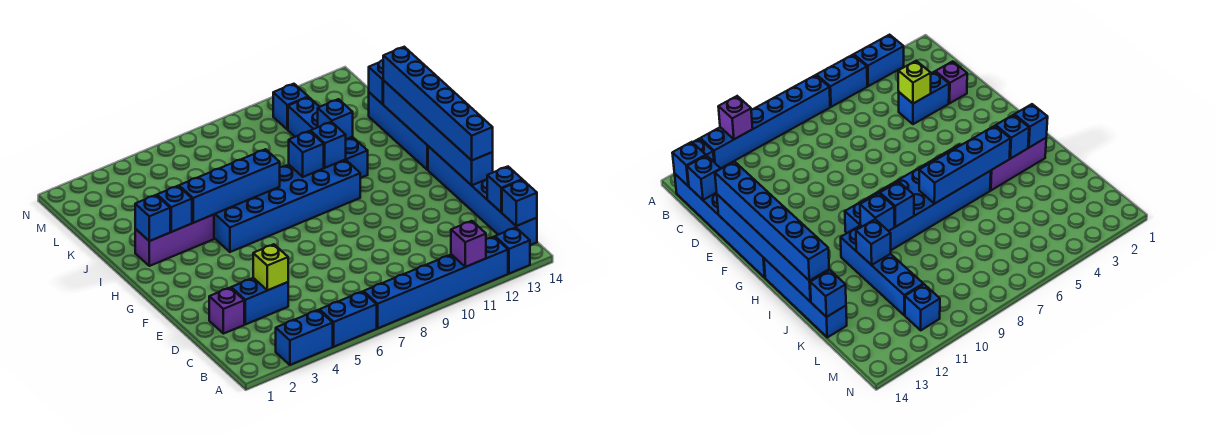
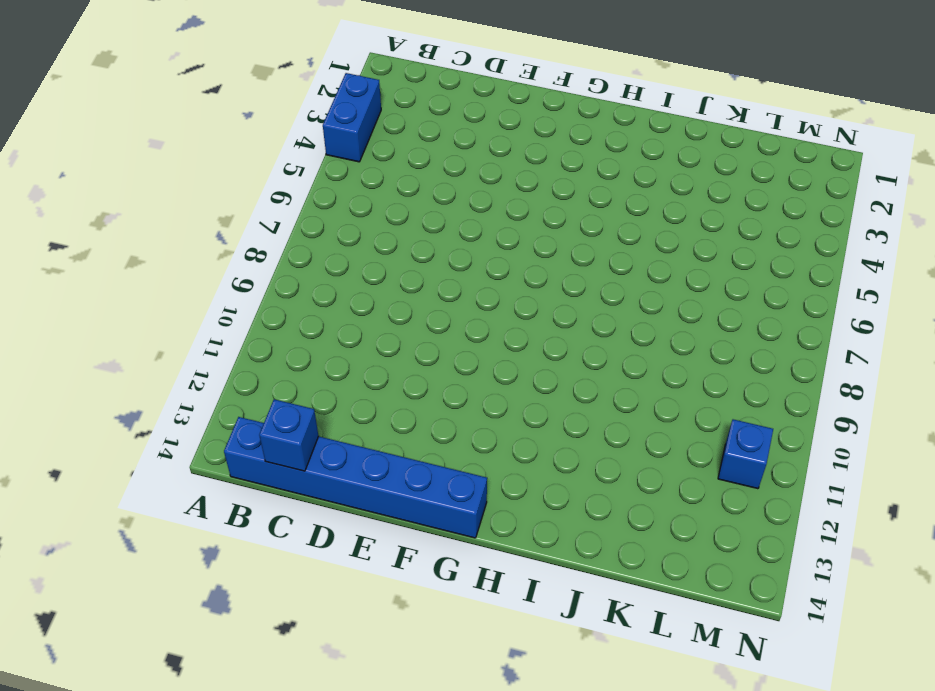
none -> blue brick A5:A6 level 1
none -> blue brick A7:A12 level 1
none -> blue brick A13 level 1

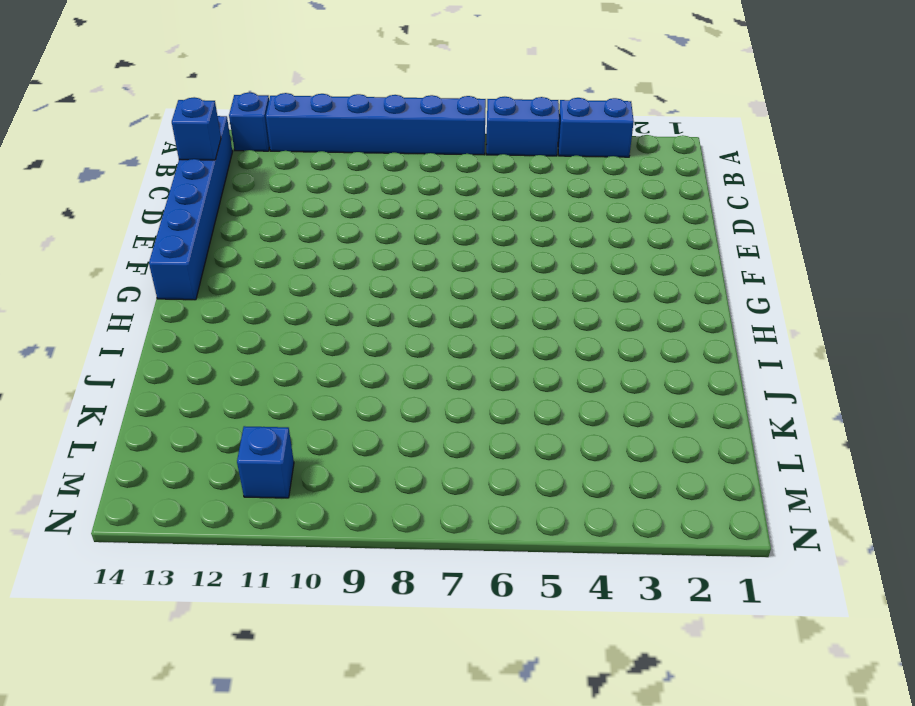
none -> purple brick D2 level 1
none -> blue brick D3:D4 level 1
none -> blue brick H5:I10 level 1

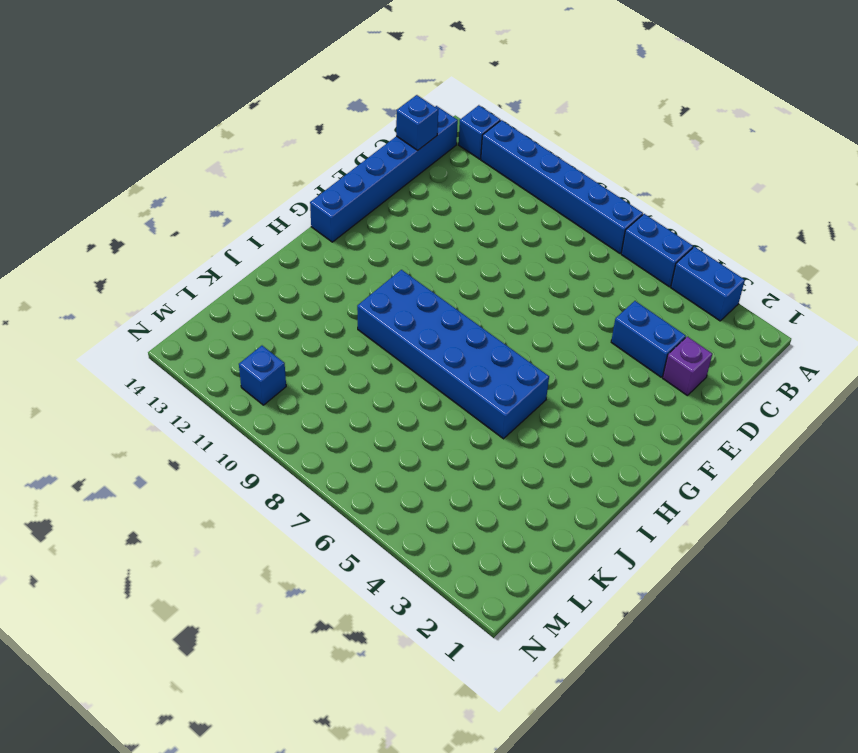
none -> blue brick H14:K14 level 1
none -> purple brick I2:I4 level 1
none -> blue brick I11:L11 level 1

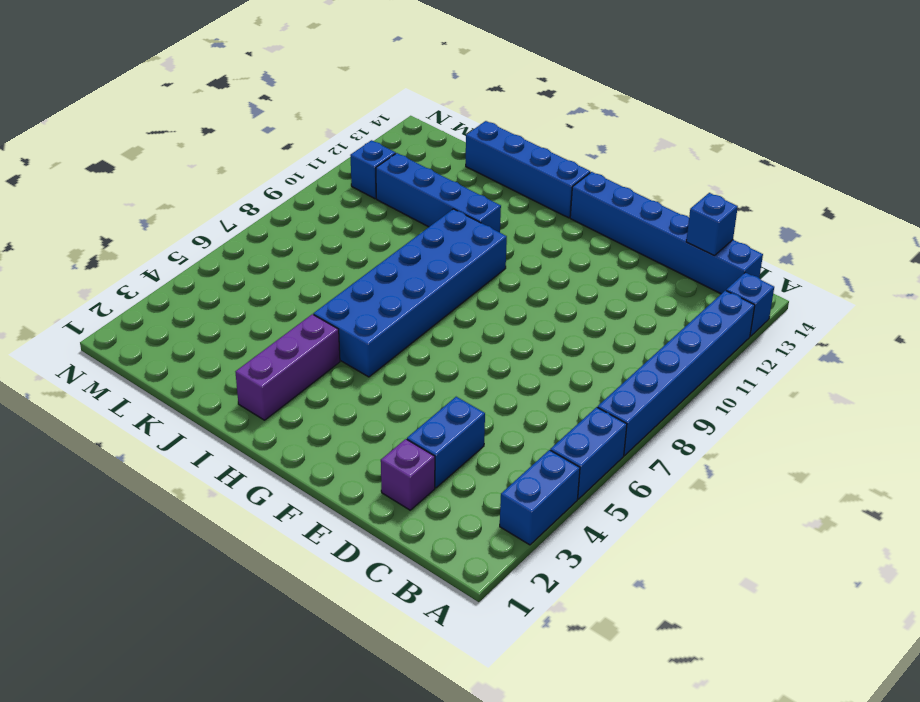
none -> purple brick A11 level 2
none -> blue brick B14 level 2
none -> lime brick D4 level 2

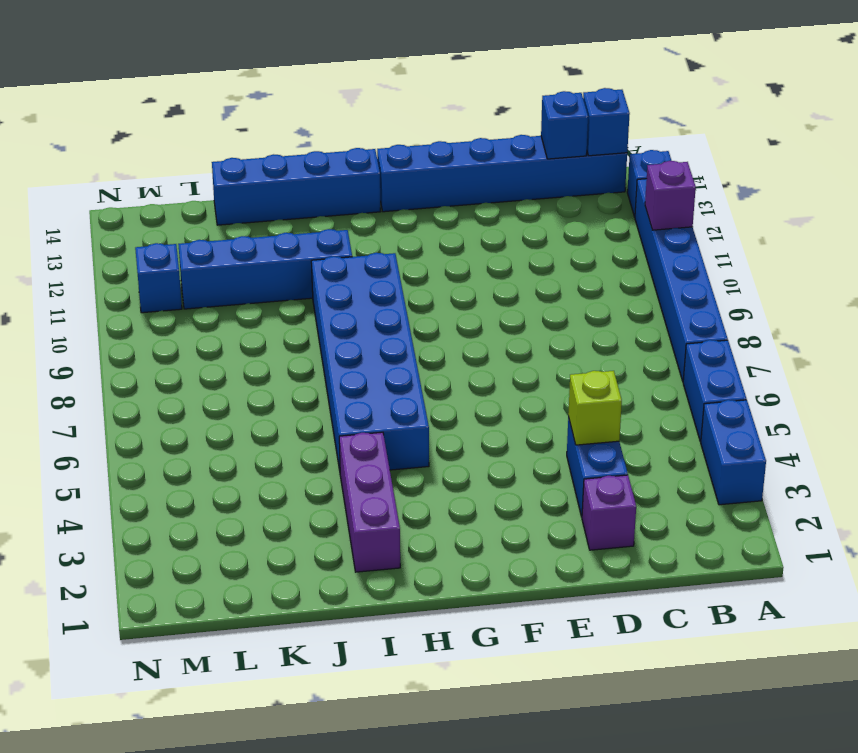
none -> blue brick E14:J14 level 2
none -> blue brick I2 level 2
none -> blue brick I3 level 2

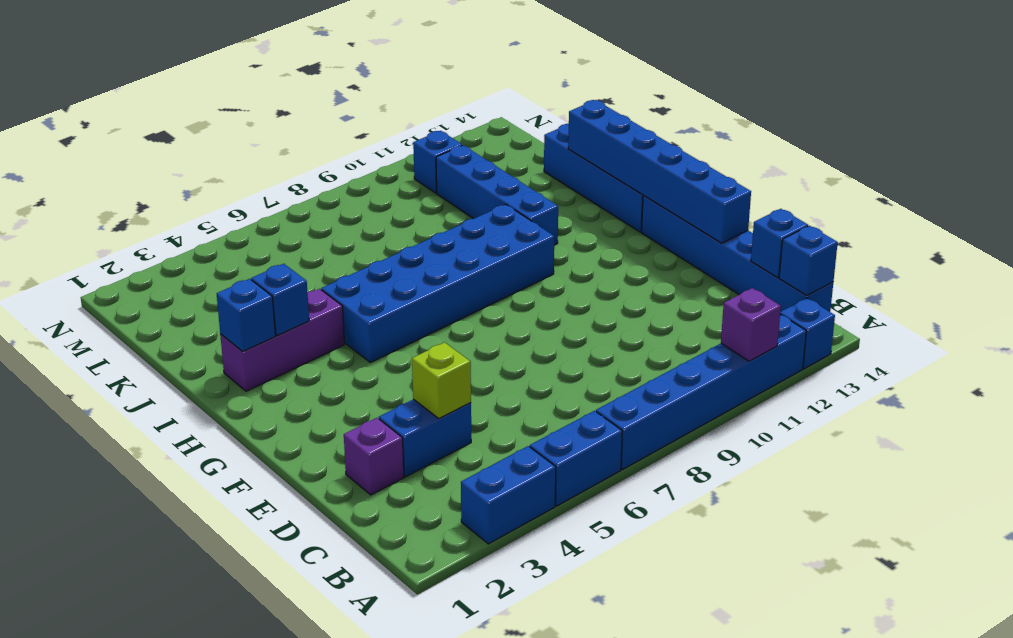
none -> blue brick I4:I7 level 2
none -> blue brick I9 level 2
none -> blue brick I10 level 2

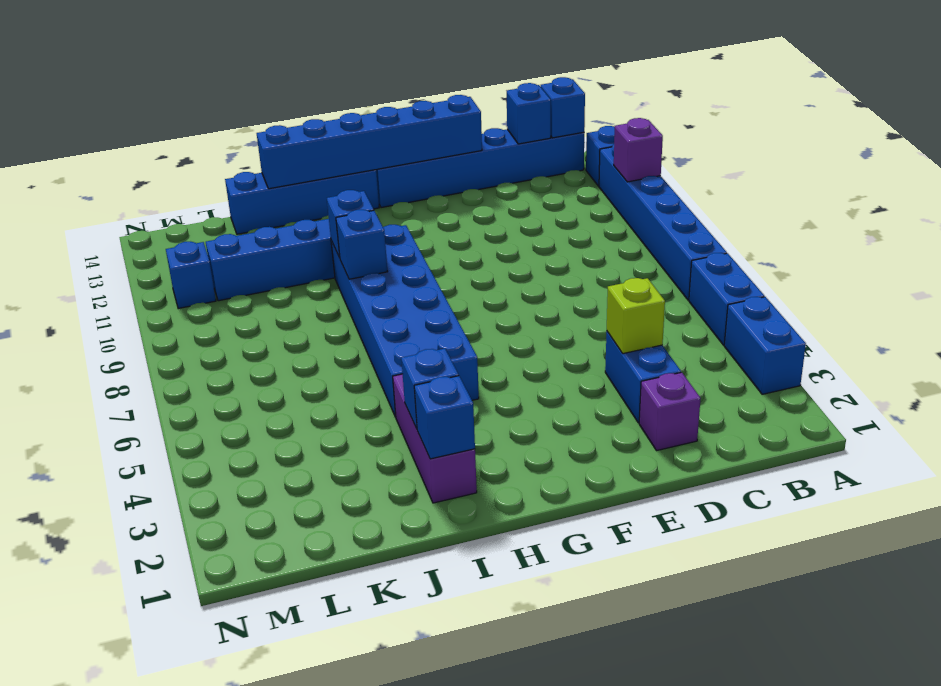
none -> blue brick I4:I7 level 2
none -> blue brick J11 level 2
none -> blue brick K14 level 2

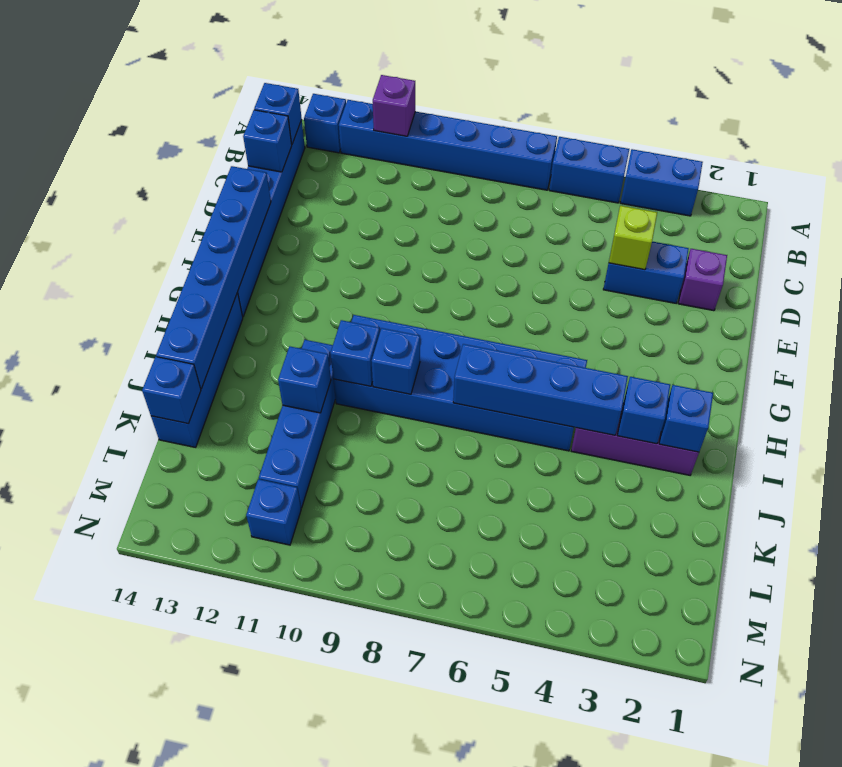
none -> blue brick E14:J14 level 3

